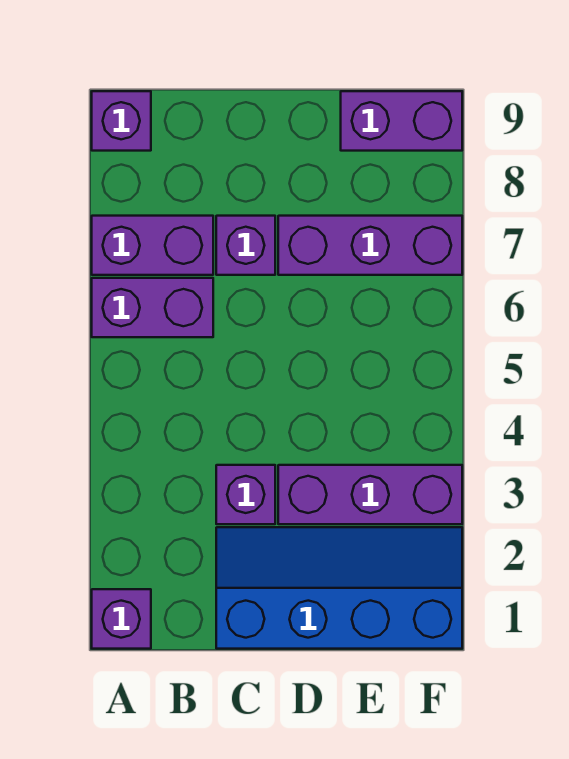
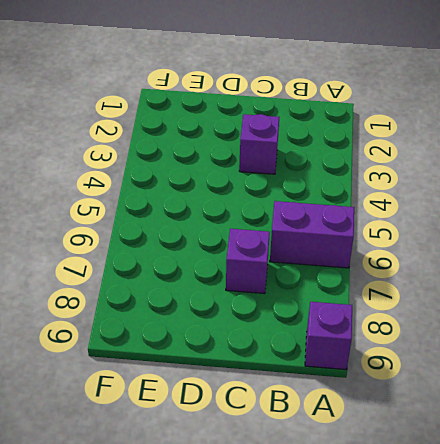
none -> purple brick A1 level 1
none -> purple brick A7:B7 level 1

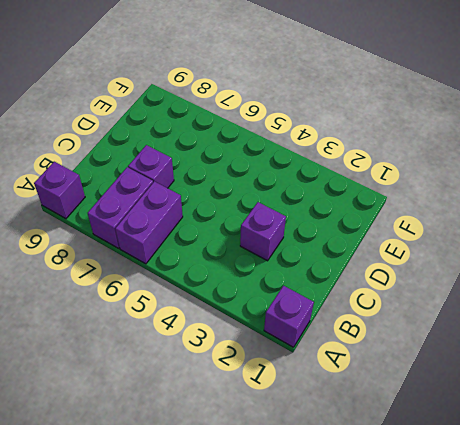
none -> blue slope C1:F2 level 1 top 1
none -> purple brick D3:F3 level 1

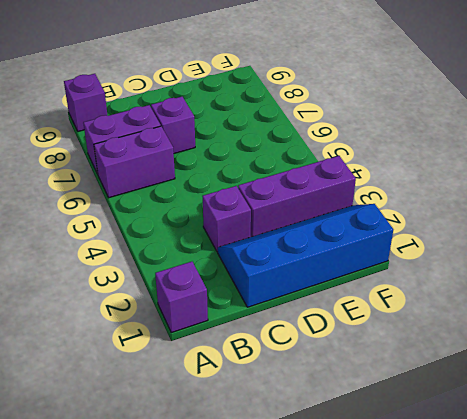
none -> purple brick D7:F7 level 1
none -> purple brick E9:F9 level 1

